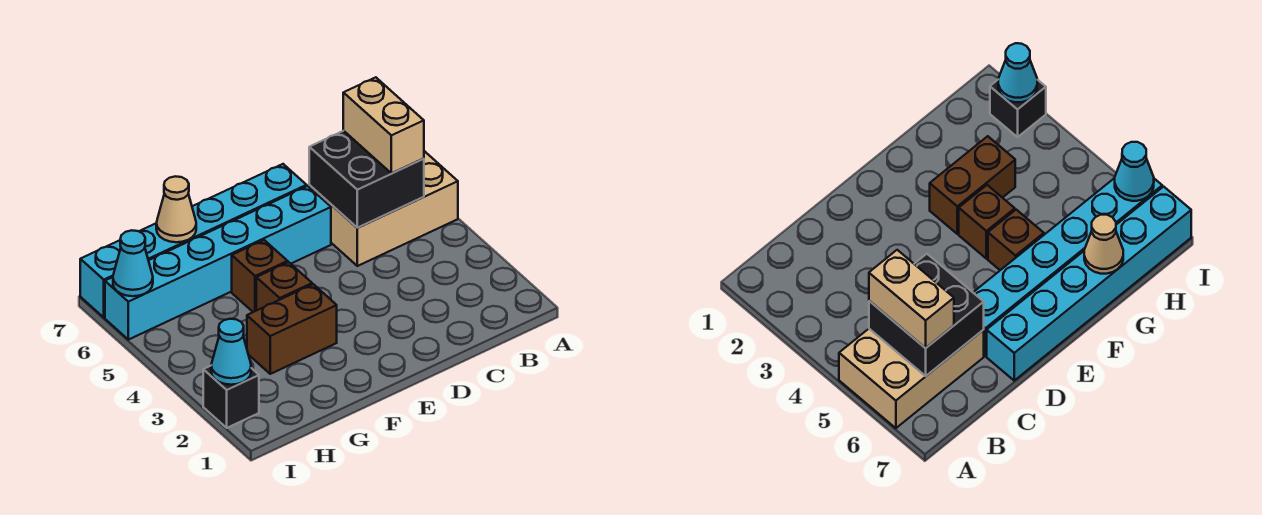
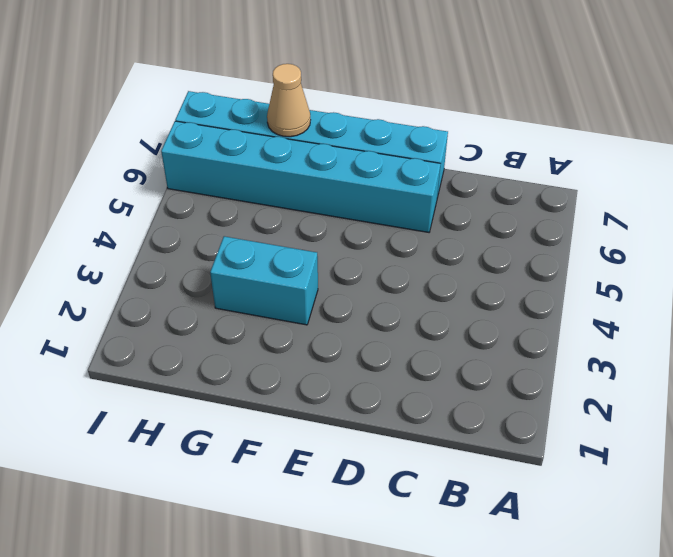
cyan brick F3:G3 level 1 -> brown brick F3:G3 level 1
none -> tan brick A5:C6 level 1
none -> brown brick F4 level 1
none -> brown brick F5 level 1

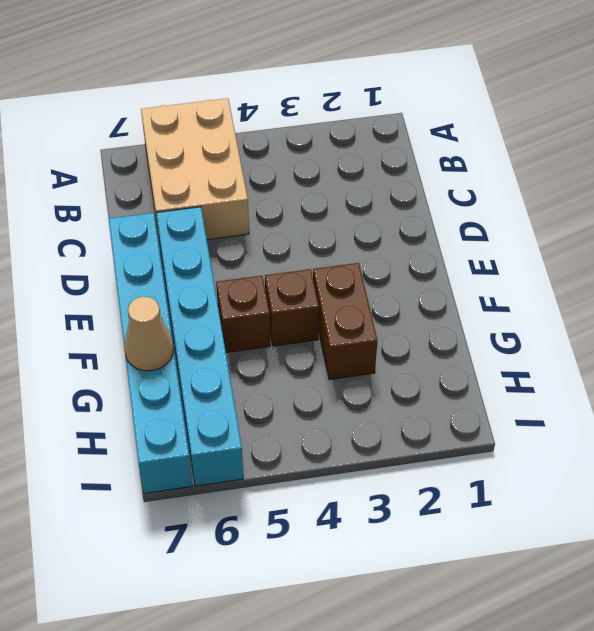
none -> black brick I2 level 1
none -> black brick B5:C6 level 2
none -> cyan cone I2 level 2

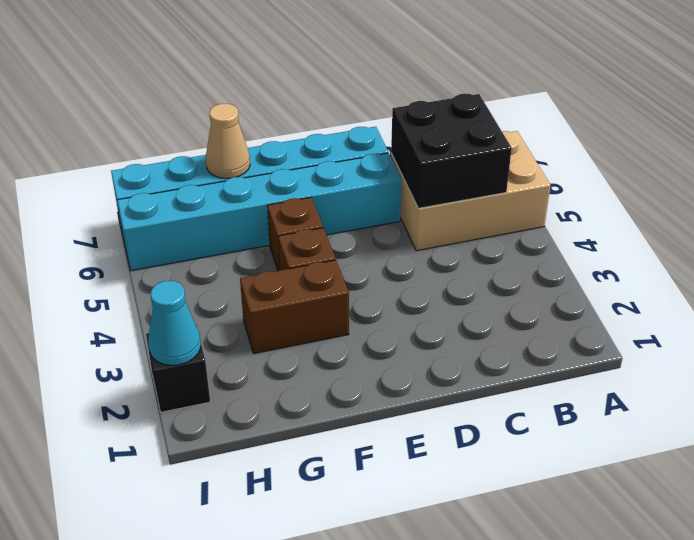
none -> cyan cone I6 level 2
none -> tan brick B5:B6 level 3

